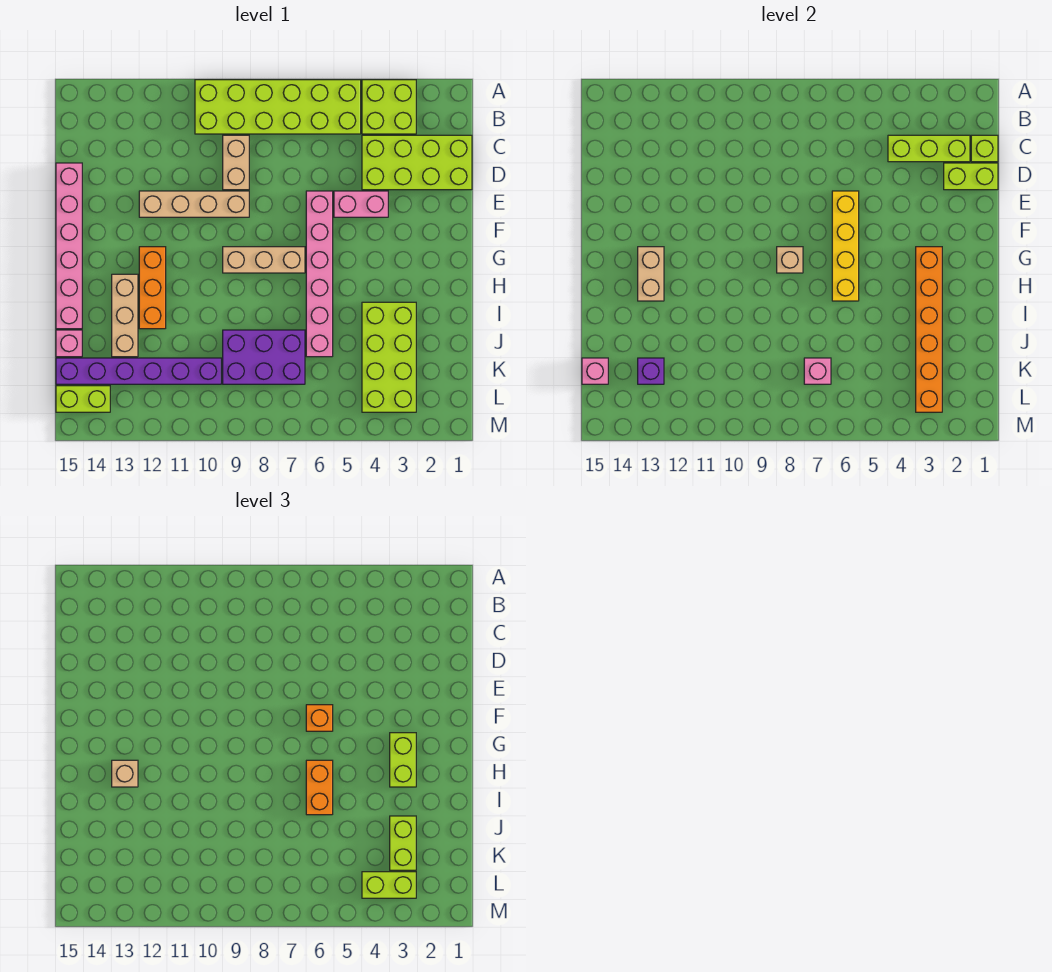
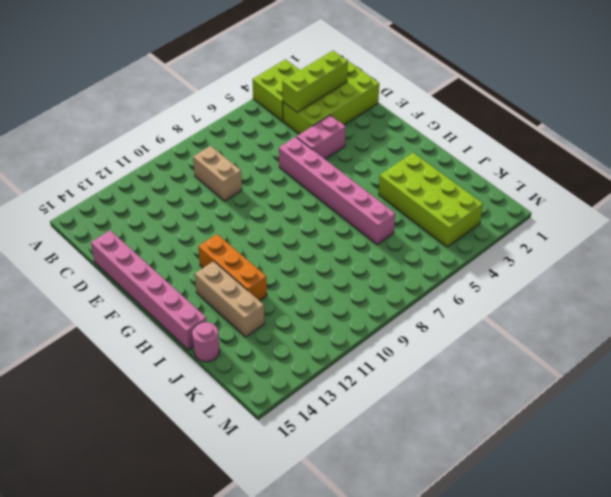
pink round brick J15 level 1 -> pink brick J15 level 1
none -> lime brick A5:B10 level 1
none -> tan brick E9:E12 level 1
none -> tan brick G7:G9 level 1
none -> purple brick J7:K9 level 1

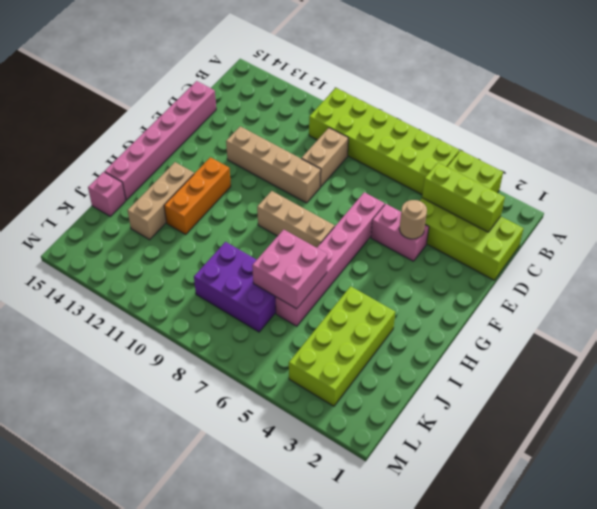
tan round brick E4 level 2 -> none
pink brick I6:J7 level 2 -> none
none -> purple brick K10:K15 level 1
none -> lime brick L14:L15 level 1
none -> lime brick C1 level 2
none -> lime brick D1:D2 level 2

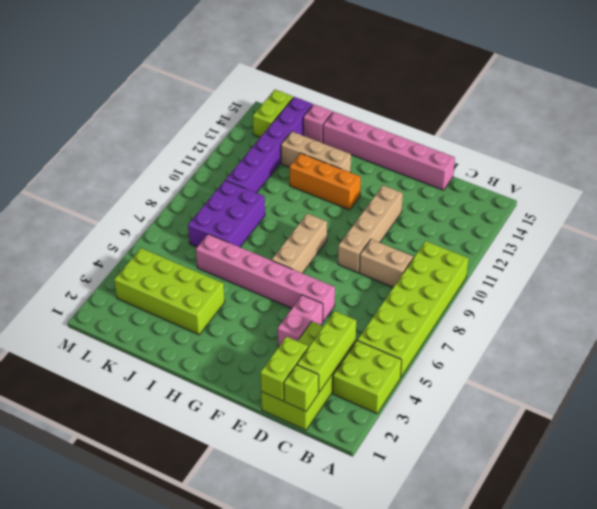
none -> yellow brick E6:H6 level 2
none -> orange brick G3:L3 level 2
none -> tan brick G8 level 2
none -> tan brick G13:H13 level 2

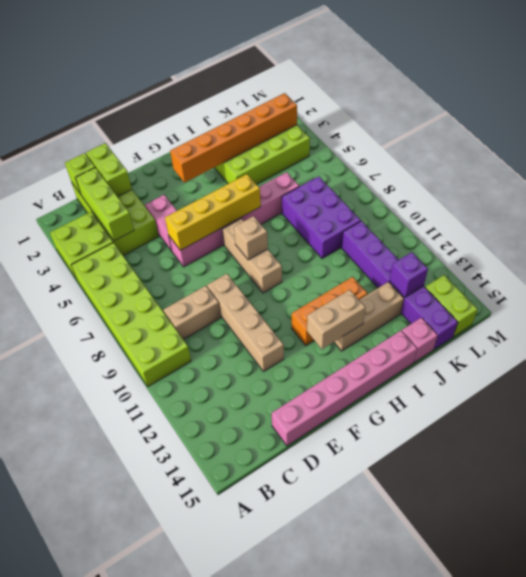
none -> pink brick K7 level 2
none -> pink brick K15 level 2
none -> orange brick F6 level 3
none -> lime brick G3:H3 level 3

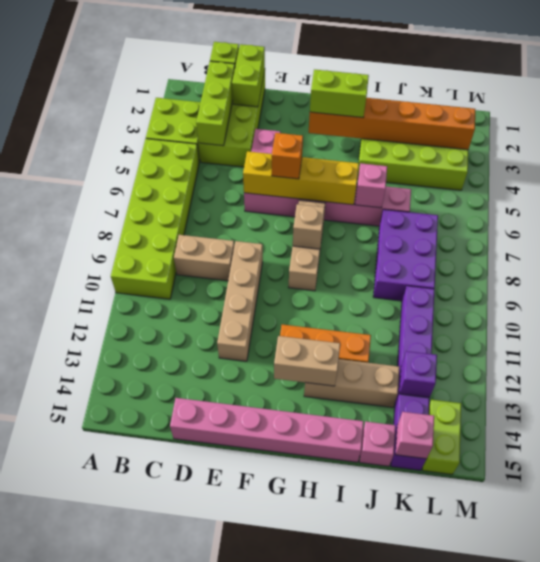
pink brick I6 level 2 -> pink brick K7 level 2
none -> orange brick H6:I6 level 3
none -> tan brick H13 level 3
none -> lime brick J3:K3 level 3
none -> lime brick L3:L4 level 3

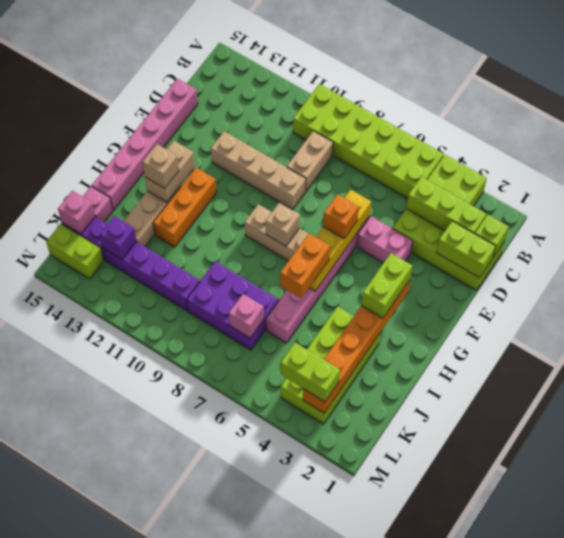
none -> lime brick J3:K3 level 3

